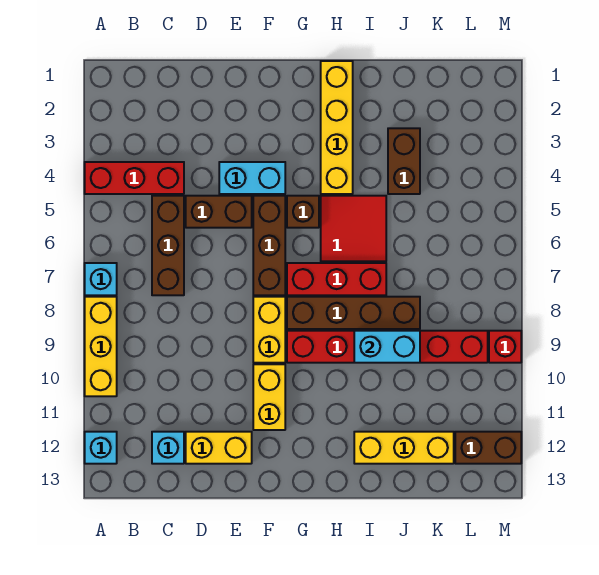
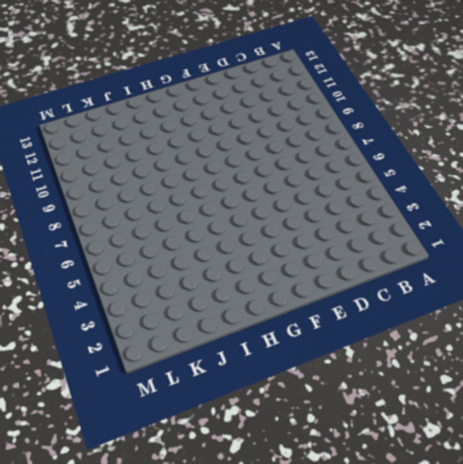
none -> red brick A4:C4 level 1
none -> cyan brick A7 level 1
none -> yellow brick A8:A10 level 1

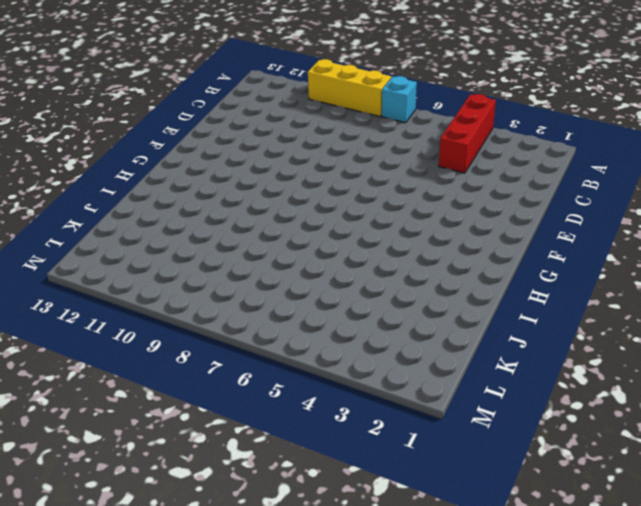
none -> cyan brick A12 level 1
none -> brown brick C5:C7 level 1
none -> cyan brick C12 level 1

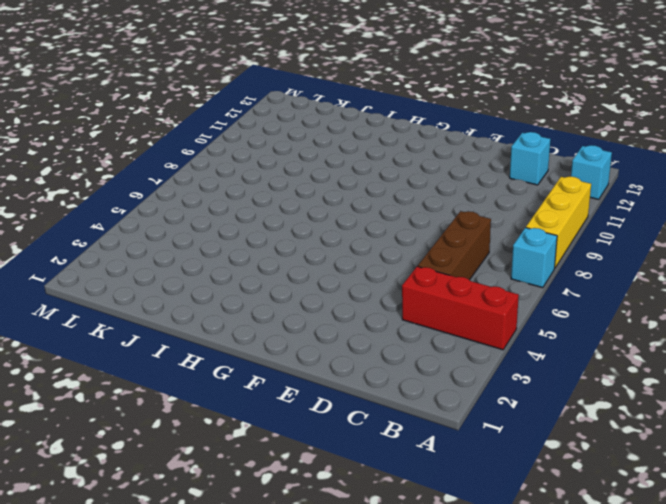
none -> brown brick D5:E5 level 1
none -> yellow brick D12:E12 level 1
none -> cyan brick E4:F4 level 1

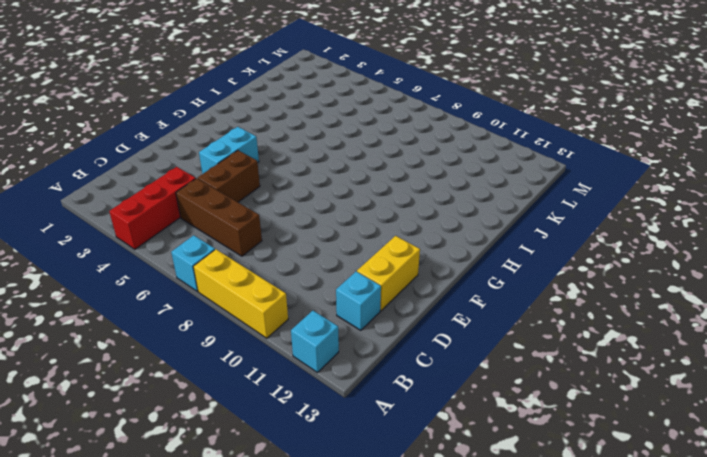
none -> brown brick F5:F7 level 1
none -> yellow brick F8:F9 level 1
none -> yellow brick F10:F11 level 1

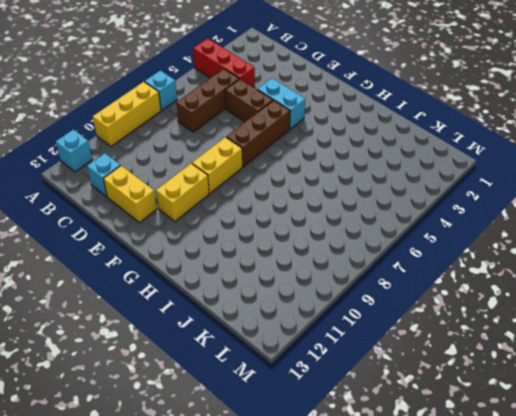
none -> brown brick G5 level 1
none -> red brick G7:I7 level 1
none -> brown brick G8:J8 level 1

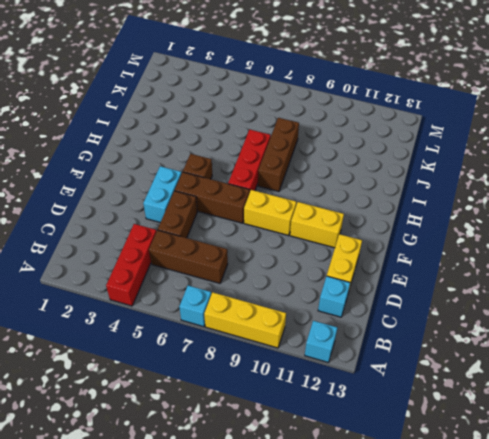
brown brick H8:J8 level 1 -> brown brick G8:J8 level 1
none -> red brick G9:L9 level 1
none -> yellow brick H1:H4 level 1
none -> red tile H5:I6 level 1

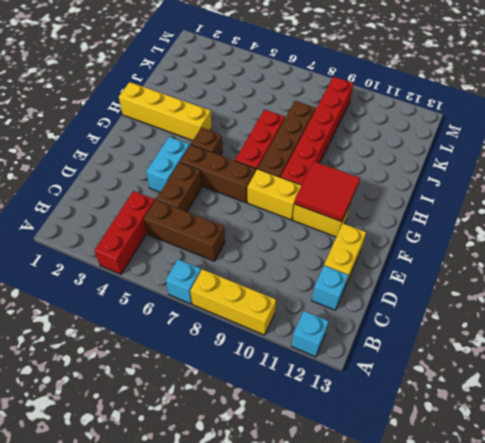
red tile F10:G11 level 2 -> red tile H5:I6 level 1
none -> yellow brick I12:K12 level 1
none -> brown brick J3:J4 level 1
none -> brown brick L12:M12 level 1

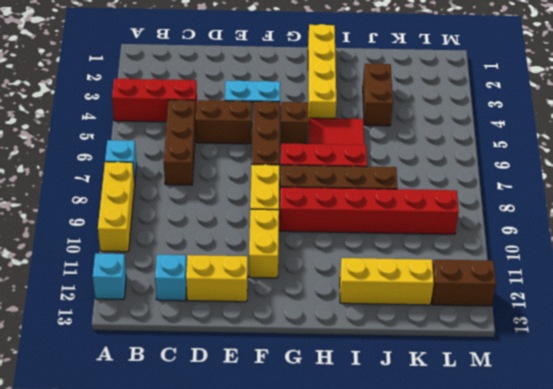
none -> red brick M9 level 1
none -> cyan brick I9:J9 level 2

